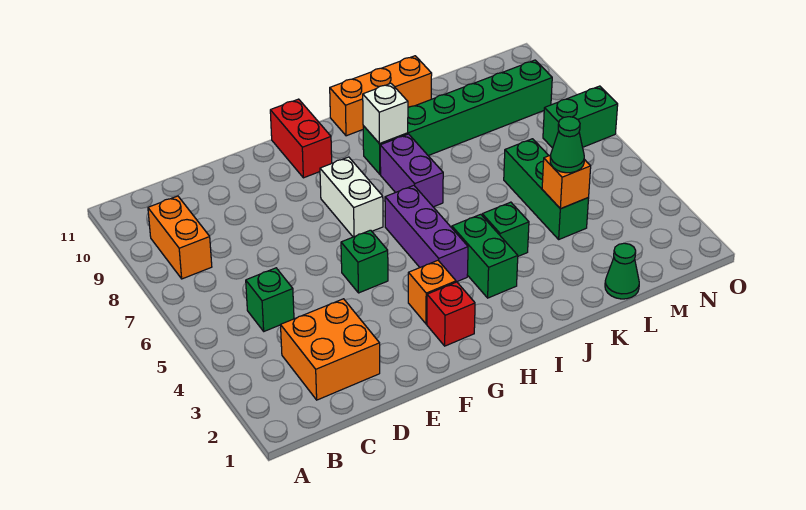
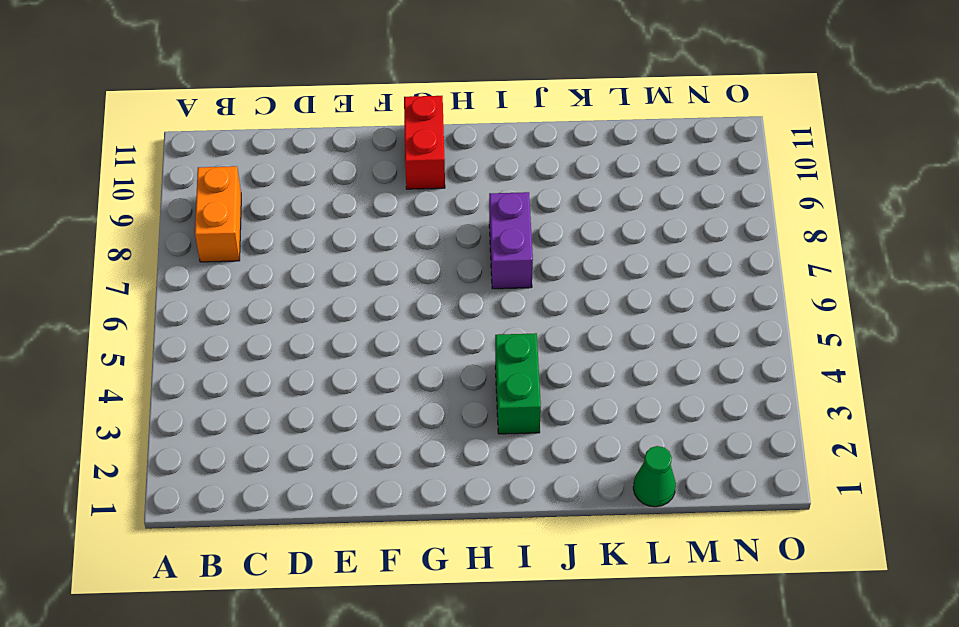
none -> orange brick C2:D3 level 1
none -> green brick C5 level 1
none -> green brick F5 level 1

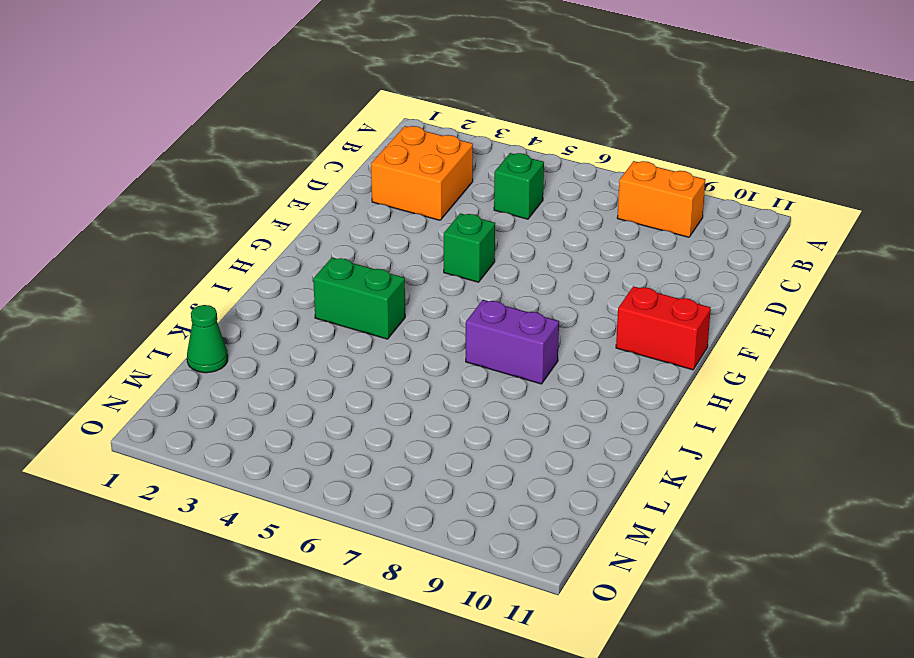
none -> red brick G2 level 1
none -> orange brick G3 level 1
none -> white brick G7:G8 level 1

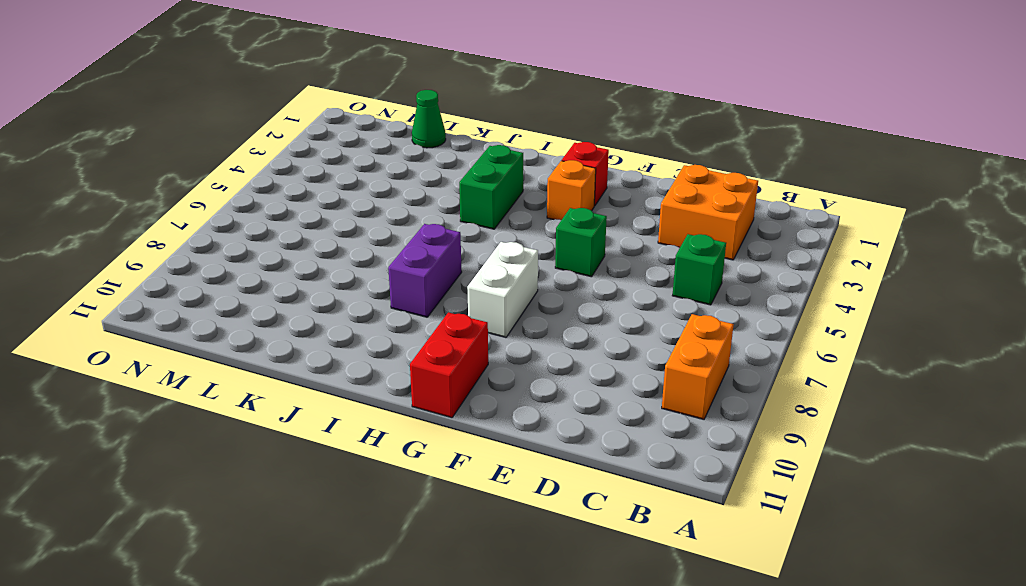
none -> purple brick H4:H6 level 1
none -> green brick I9:N9 level 1
none -> orange brick I11:K11 level 1

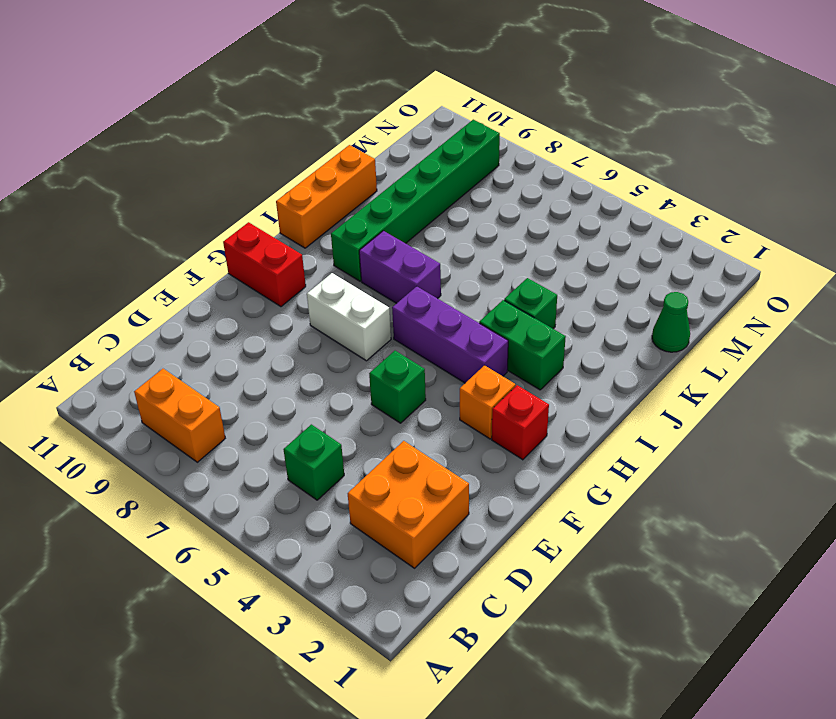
none -> green brick L4:L6 level 1
none -> green brick N7:O7 level 1
none -> white brick I9 level 2

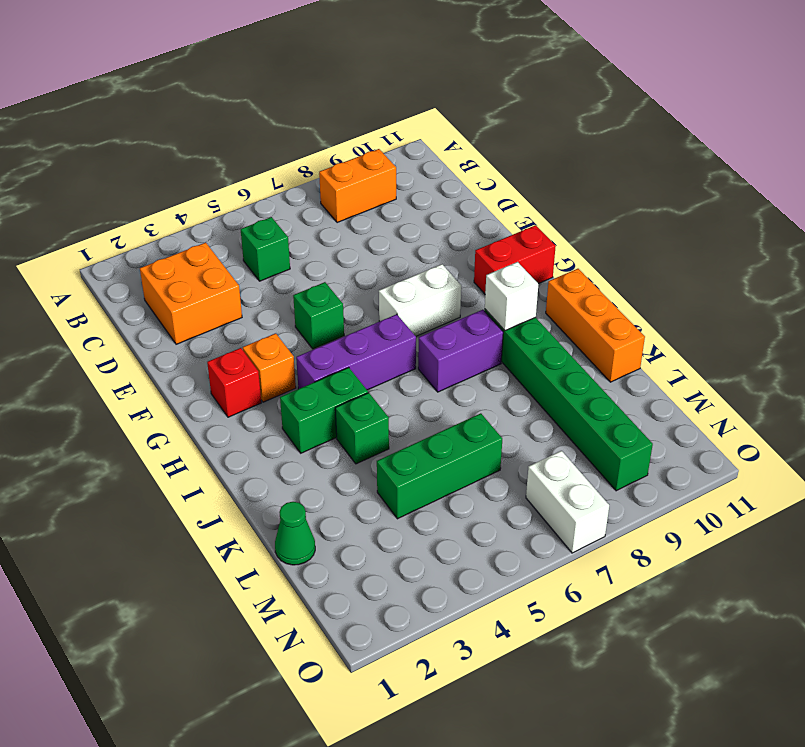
white brick N7:O7 level 1 -> green brick N7:O7 level 1
none -> orange brick L4 level 2
none -> green cone L4 level 3

